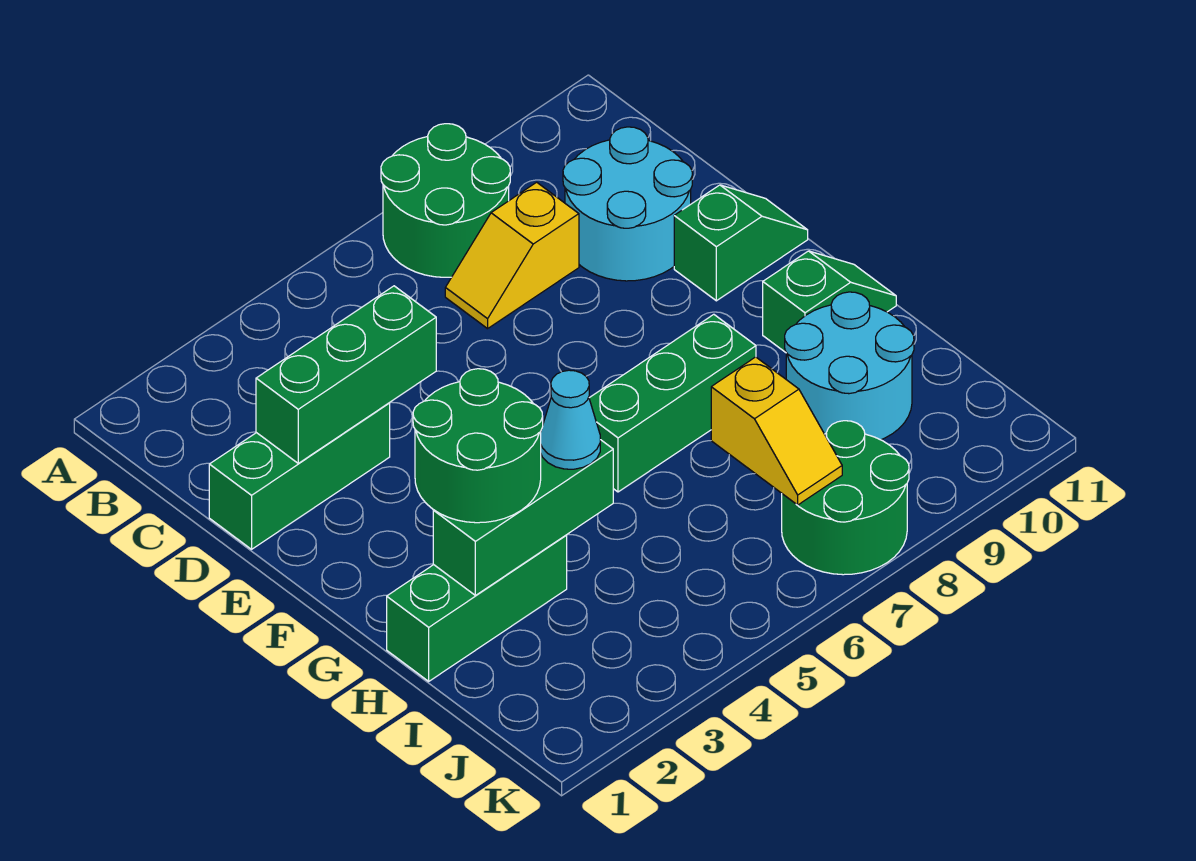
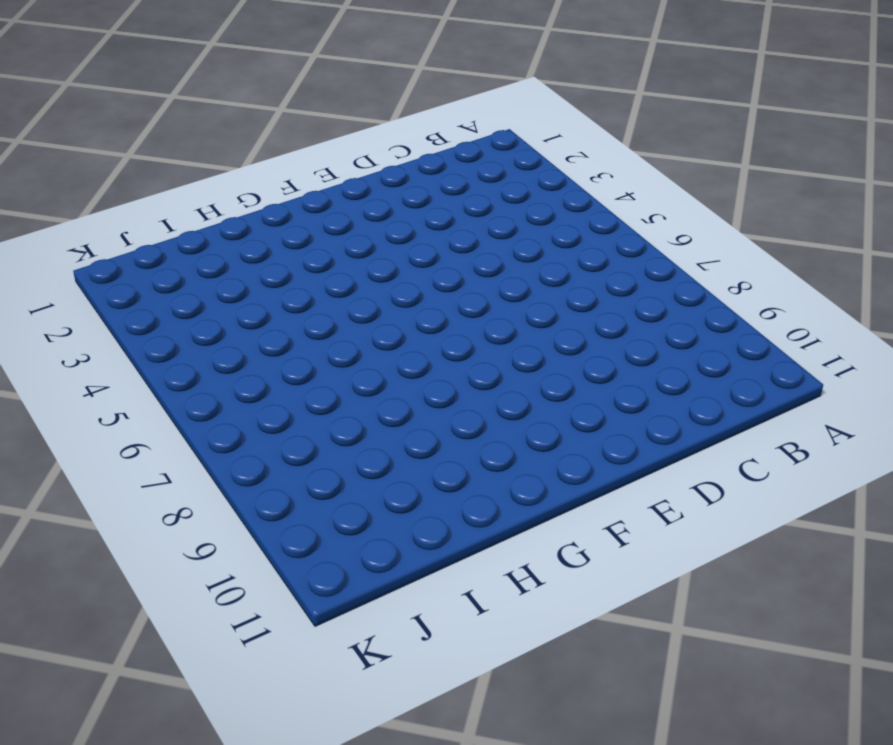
none -> green round brick A7:B8 level 1
none -> yellow slope C7:C8 level 1 top 8
none -> cyan round brick C9:D10 level 1

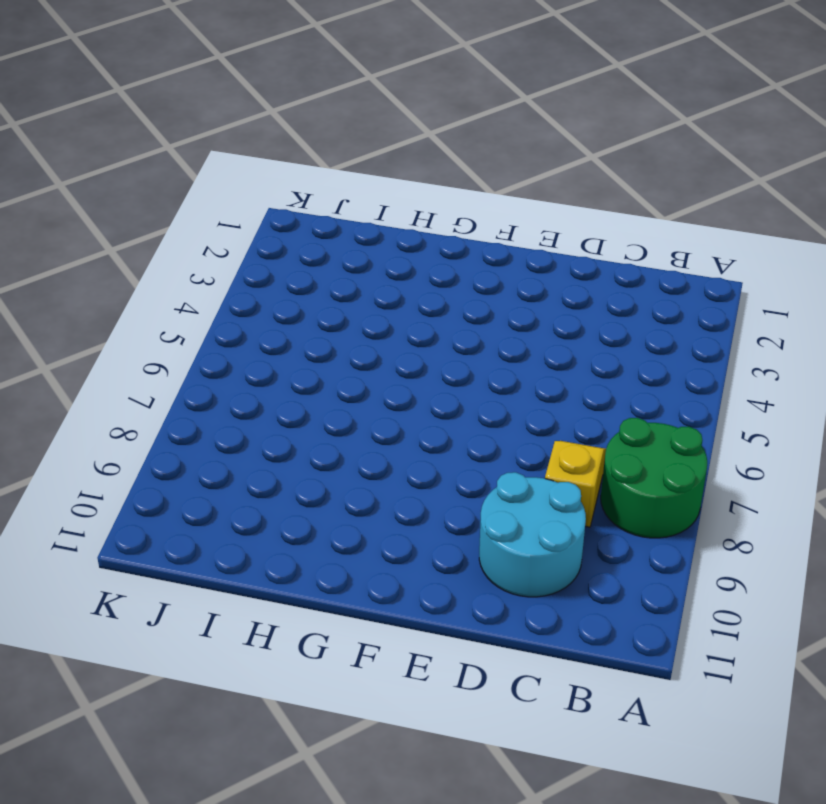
none -> green brick D1:D3 level 1
none -> green slope E10:E11 level 1 top 10
none -> green brick G6:G8 level 1

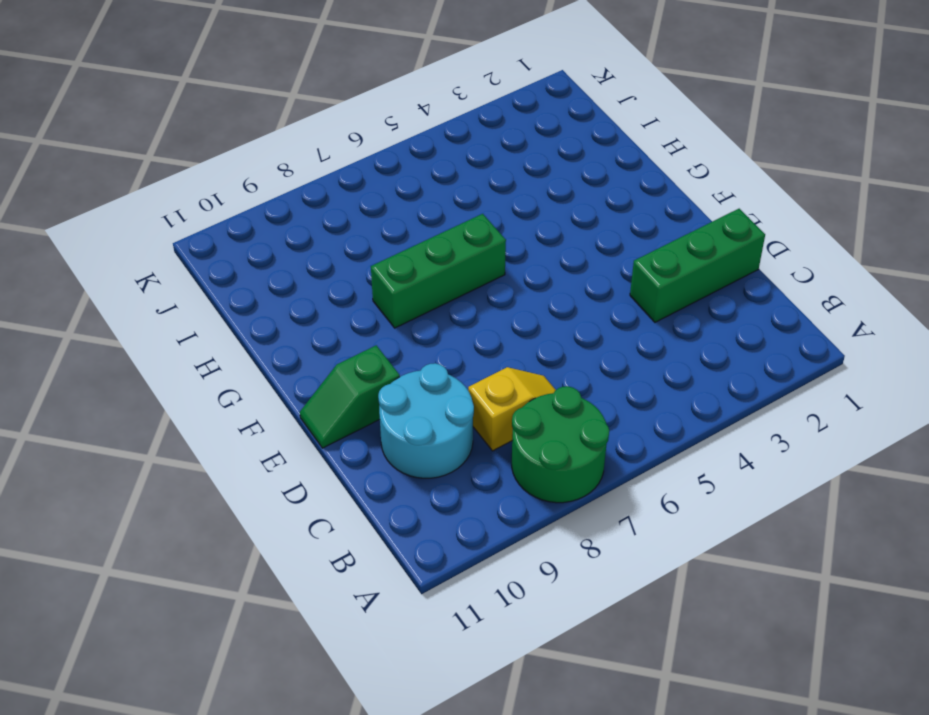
none -> green slope G10:G11 level 1 top 10
none -> green brick H1:H3 level 1
none -> cyan round brick H9:I10 level 1

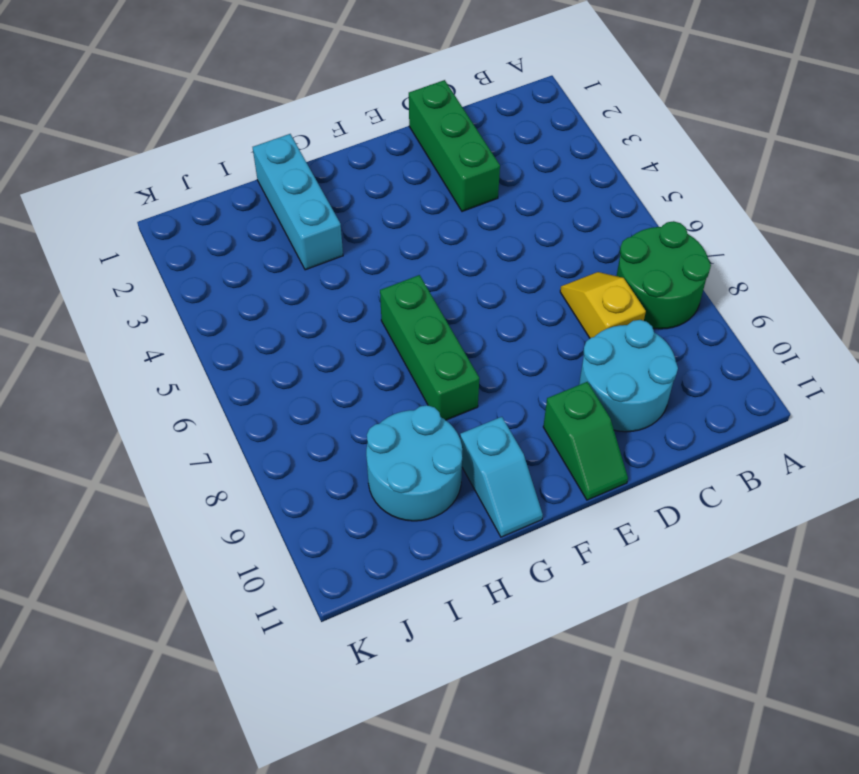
cyan slope G10:G11 level 1 top 10 -> green slope G10:G11 level 1 top 10
cyan brick H1:H3 level 1 -> green brick H1:H3 level 1
none -> green round brick J7:K8 level 1
none -> green brick D2:D4 level 2
none -> green brick H2:H4 level 2

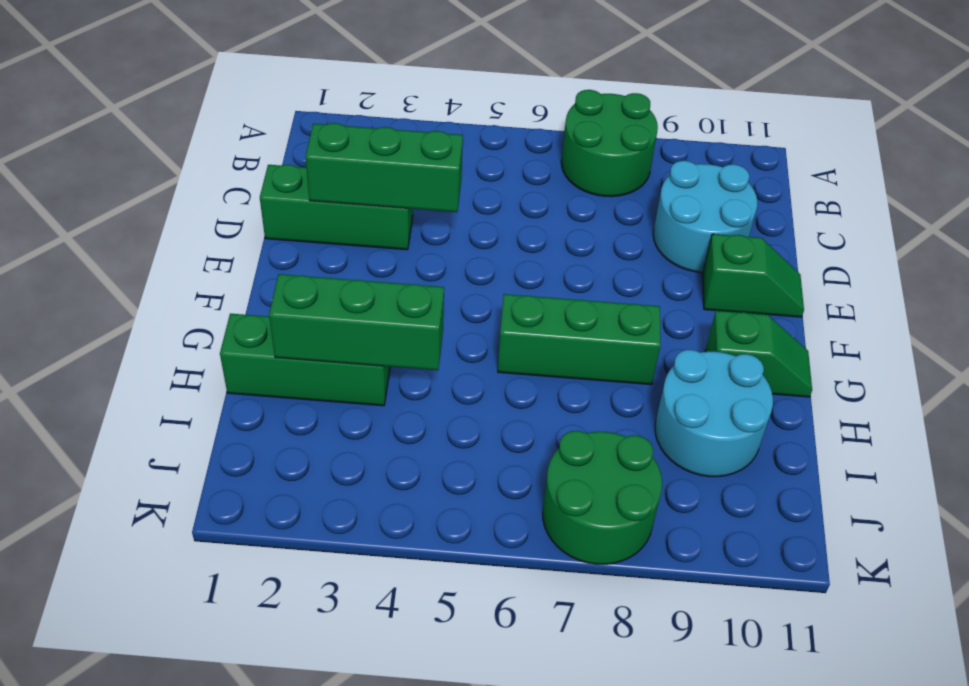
none -> yellow slope C7:C8 level 1 top 8
none -> yellow slope I7:J7 level 2 top I
none -> green round brick G2:H3 level 3

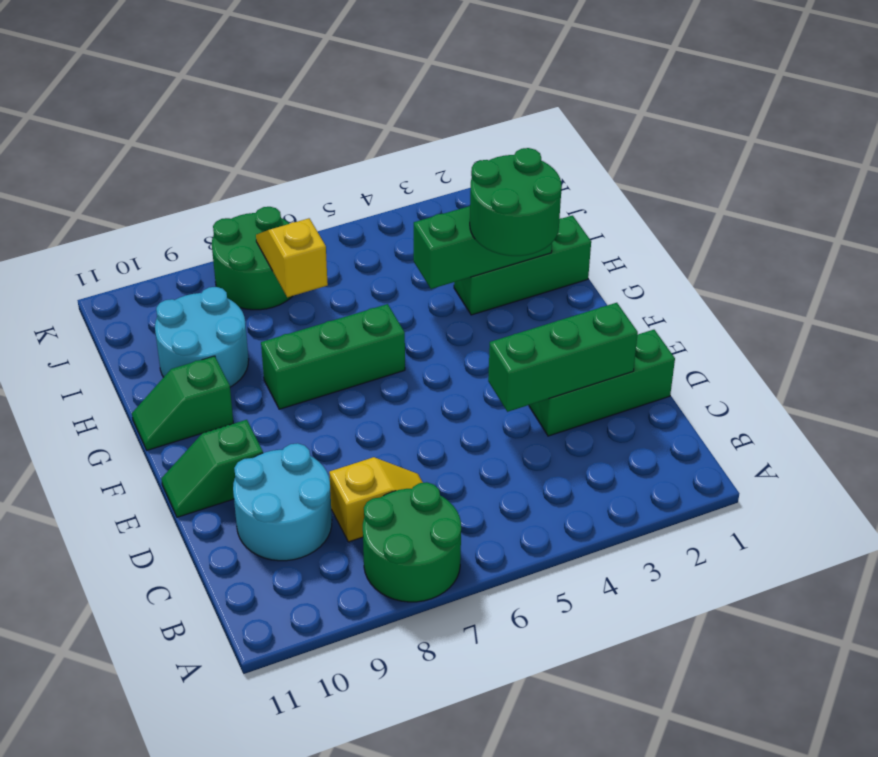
none -> cyan cone H4 level 3

